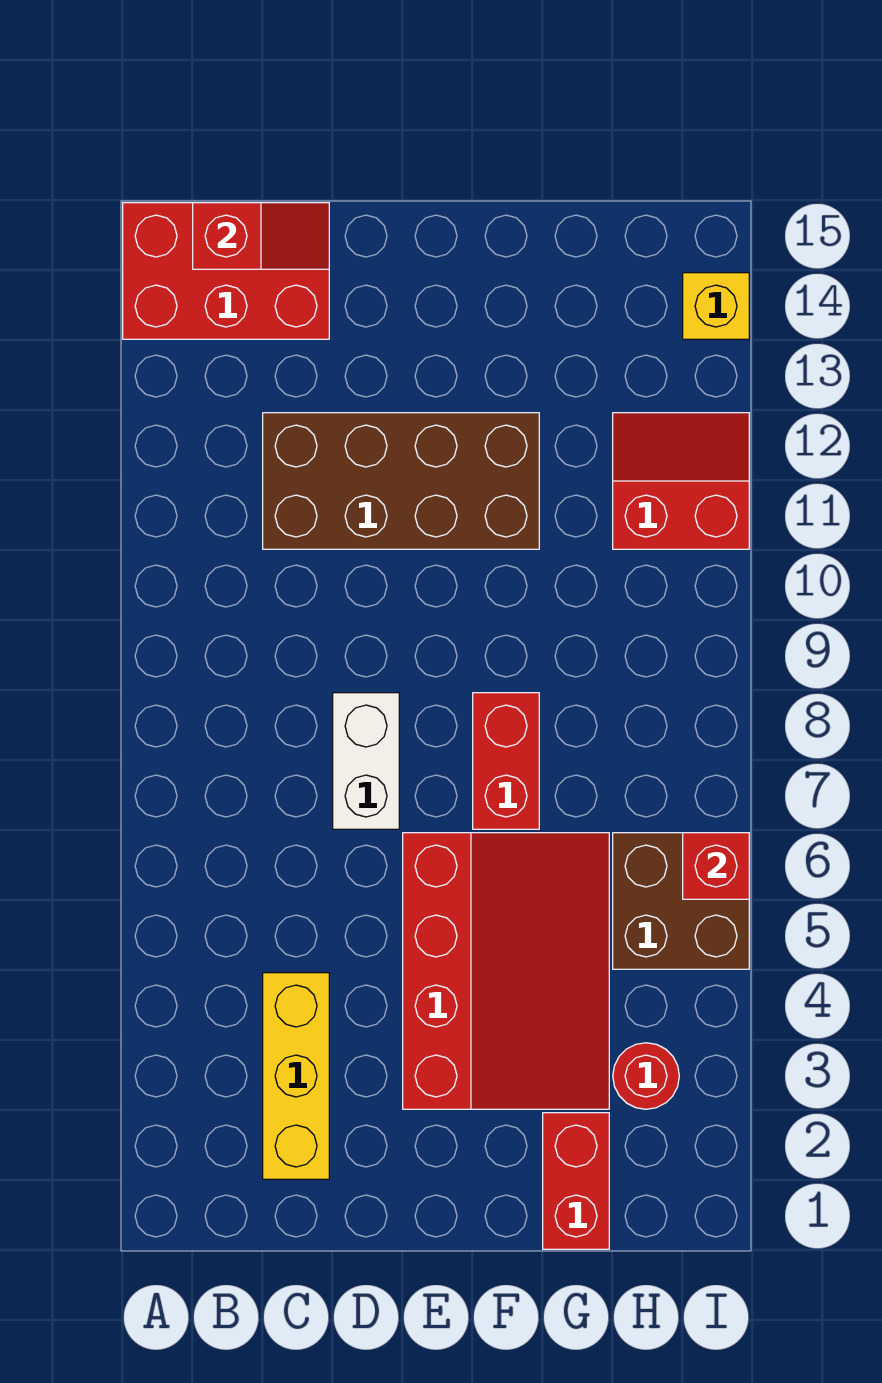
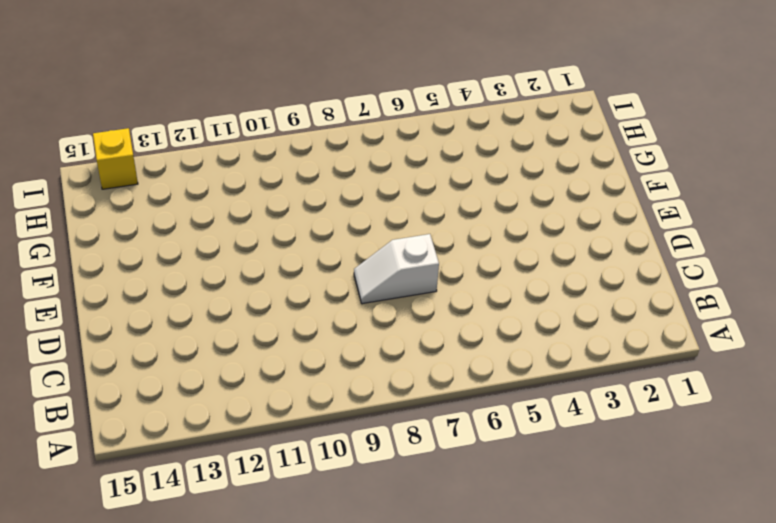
white slope D7:D8 level 1 top 7 -> white brick D7:D8 level 1
none -> red brick A14:C15 level 1
none -> yellow brick C2:C4 level 1
none -> brown brick C11:F12 level 1

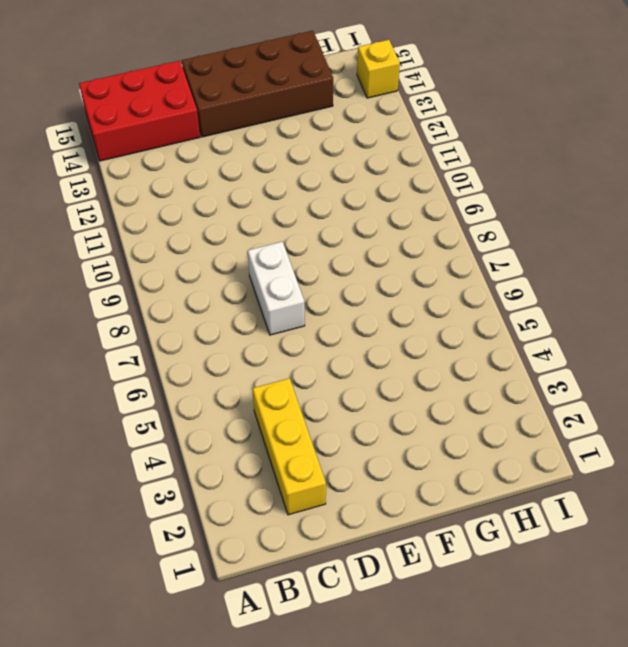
brown brick D14:G15 level 1 -> brown brick C11:F12 level 1
none -> red slope E3:G6 level 1 top E
none -> red brick F7:F8 level 1
none -> red brick G1:G2 level 1

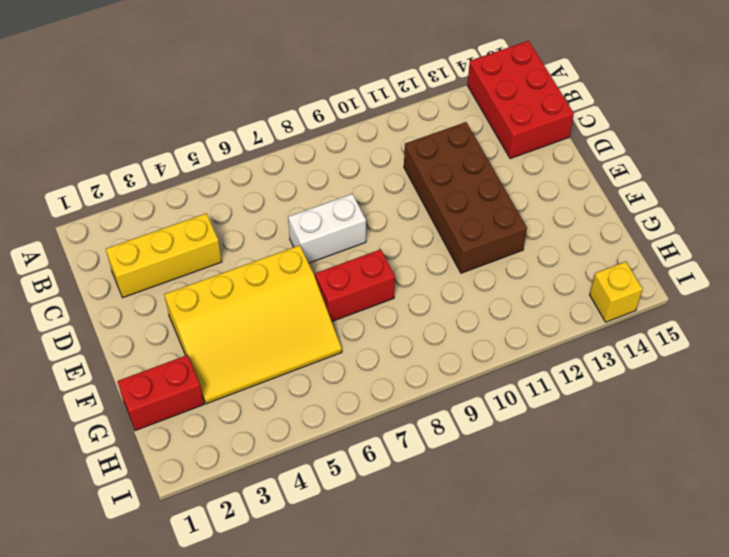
yellow slope E3:G6 level 1 top E -> red slope E3:G6 level 1 top E
none -> red round brick H3 level 1
none -> brown brick H5:I6 level 1
none -> red slope H11:I12 level 1 top 11

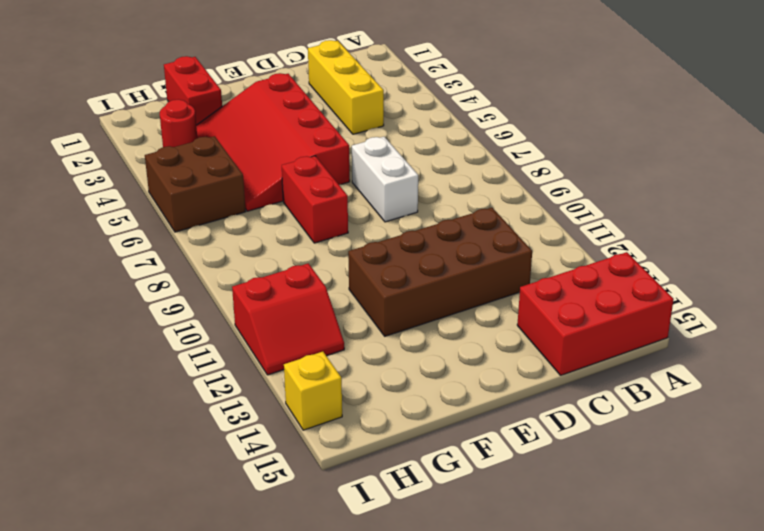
none -> red slope B15:C15 level 2 top B
none -> red brick I6 level 2

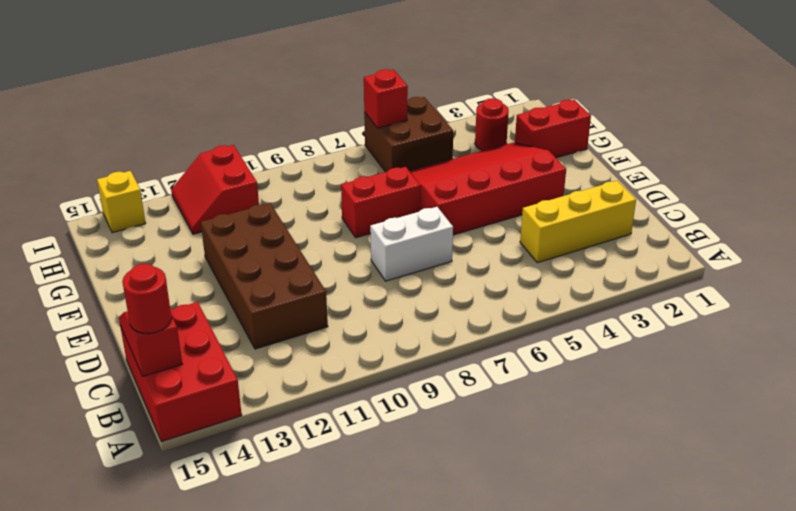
red round brick B15 level 3 -> none

